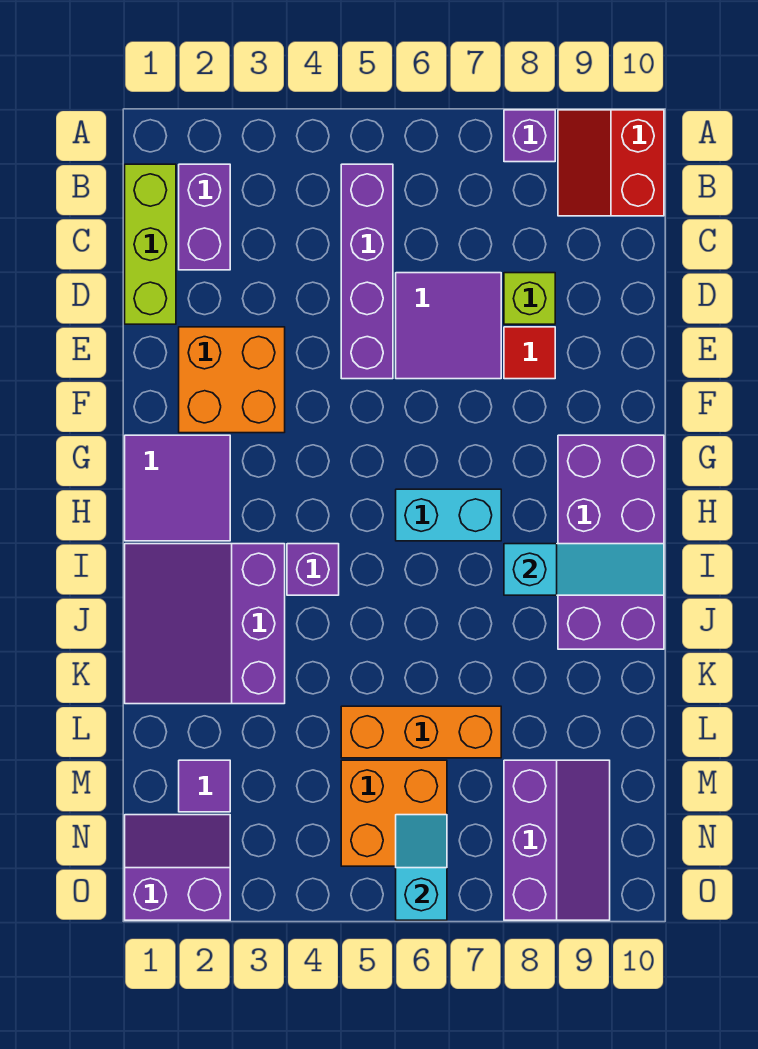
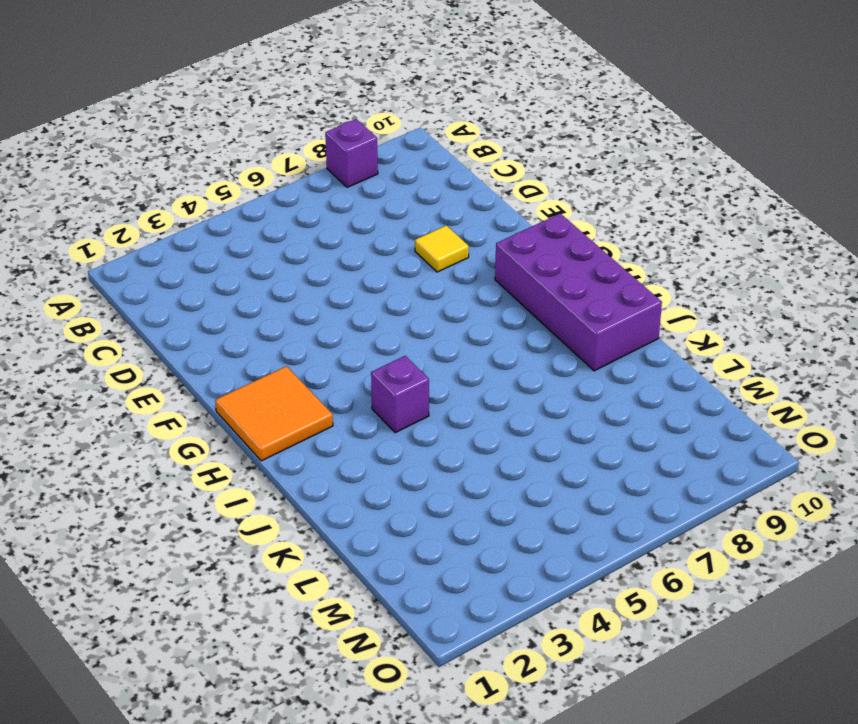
yellow tile E8 level 1 -> red tile E8 level 1
orange tile G1:H2 level 1 -> purple tile G1:H2 level 1
none -> red slope A9:B10 level 1 top 10
none -> lime brick B1:D1 level 1
none -> purple brick B2:C2 level 1

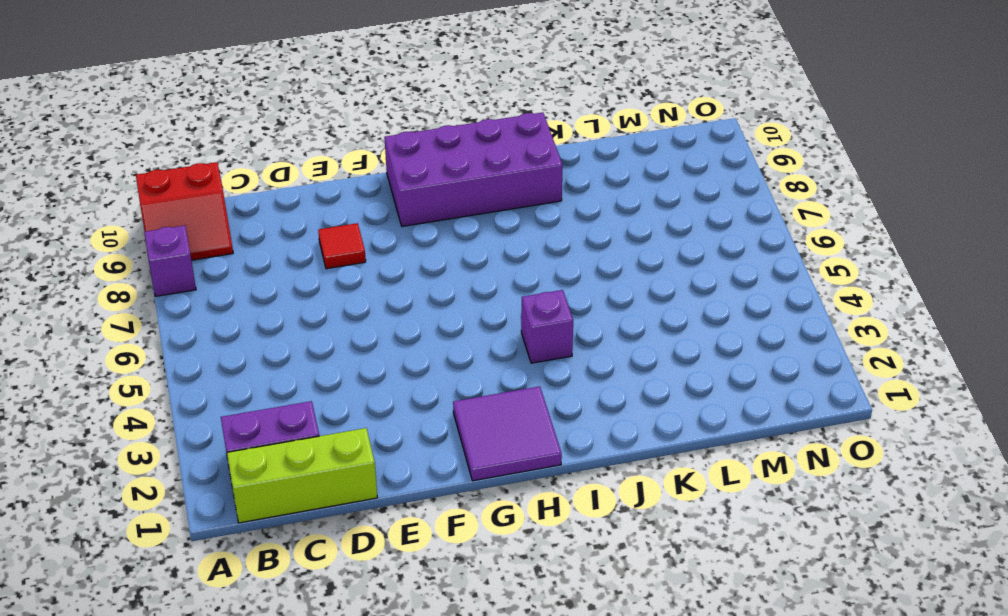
none -> purple brick B5:E5 level 1
none -> purple tile D6:E7 level 1
none -> lime brick D8 level 1

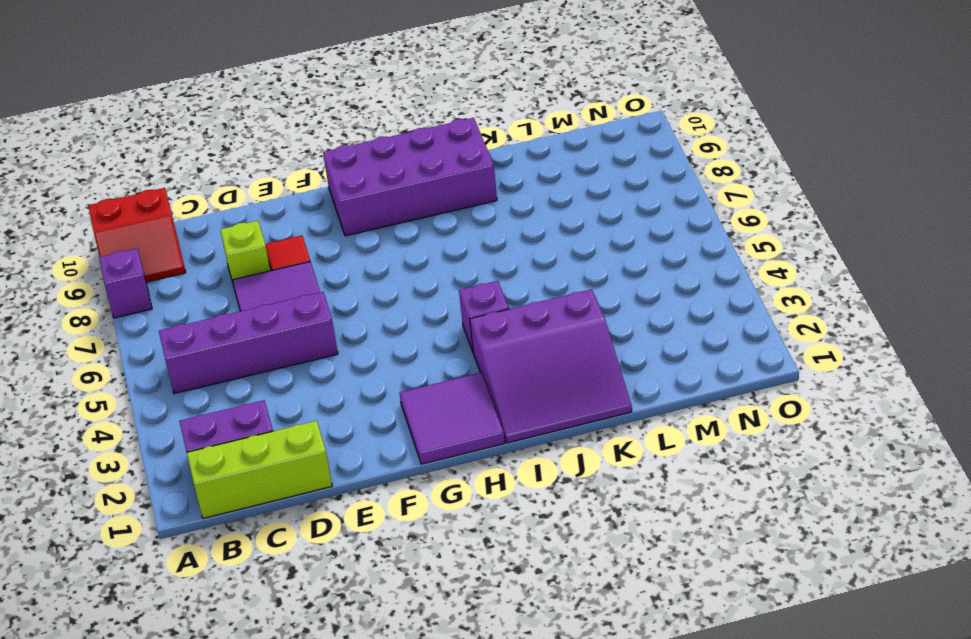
none -> orange brick E2:F3 level 1
none -> cyan brick H6:H7 level 1
none -> orange brick L5:L7 level 1

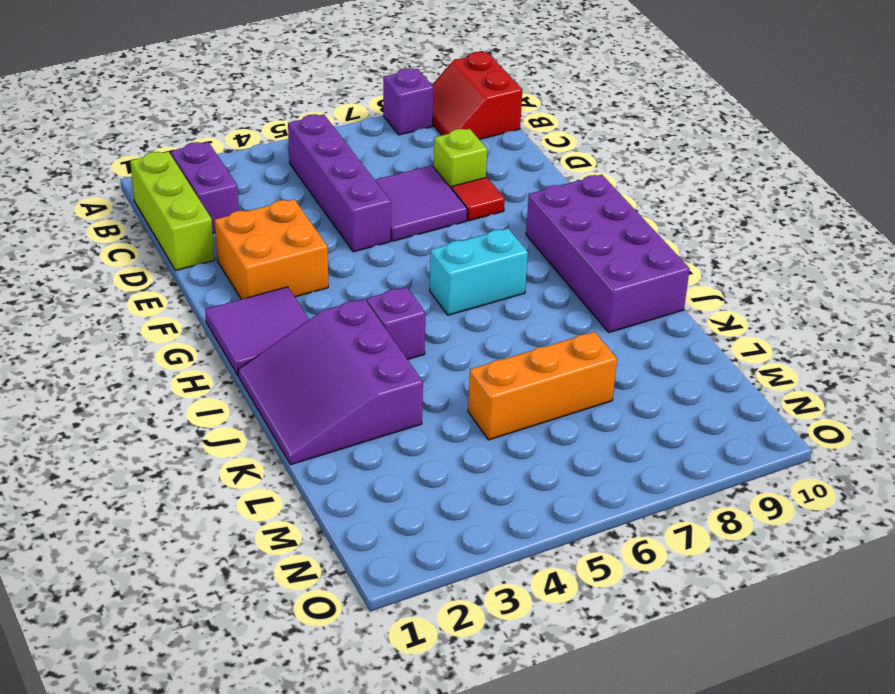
none -> purple tile M2 level 1
none -> orange brick M5:N6 level 1
none -> purple slope M8:O9 level 1 top 8

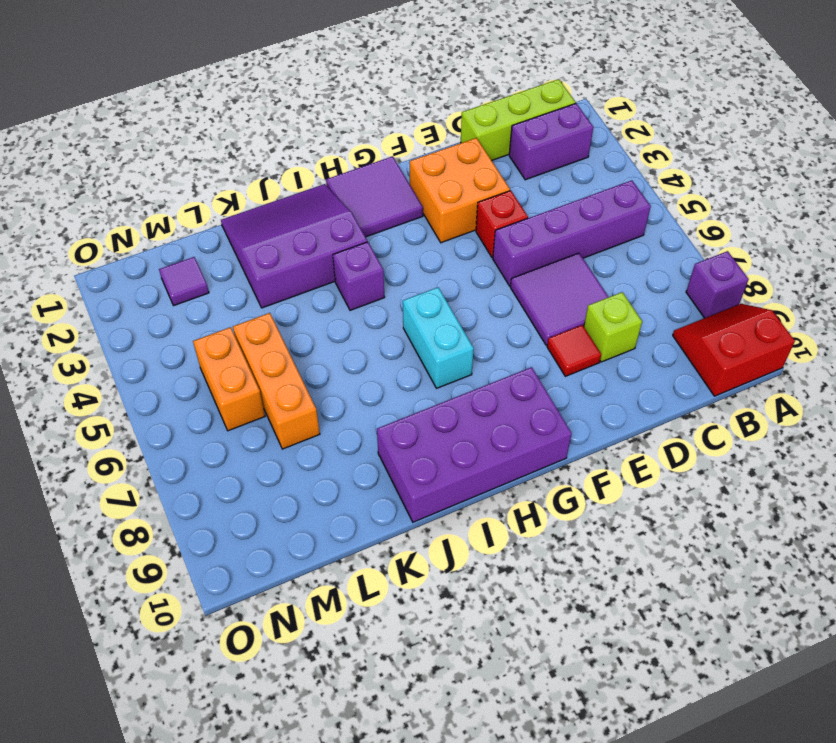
red brick E4 level 1 -> none
orange brick M5:M6 level 1 -> orange brick M5:N6 level 1
none -> purple slope M8:O9 level 1 top 8
none -> purple slope N1:O2 level 1 top O
none -> cyan slope I8:I10 level 2 top 8

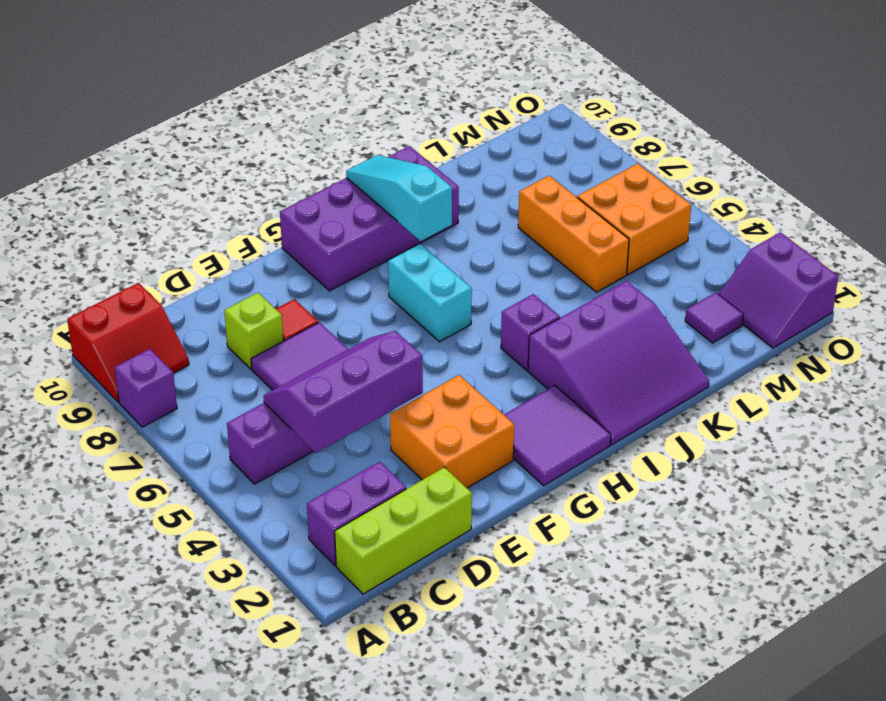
purple slope C4:E5 level 2 top 4 -> purple slope M8:O9 level 1 top 8
none -> cyan slope N6:O6 level 2 top O

